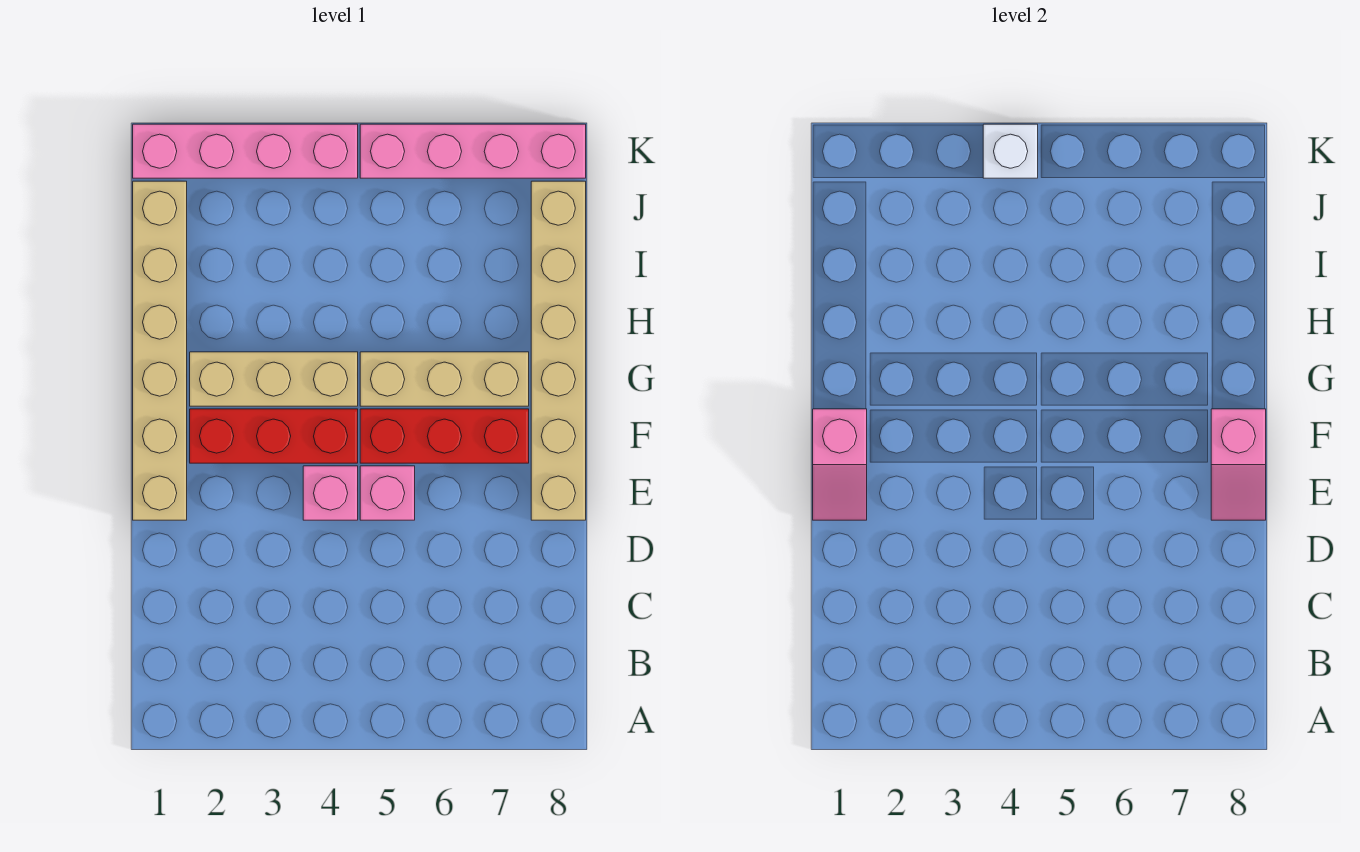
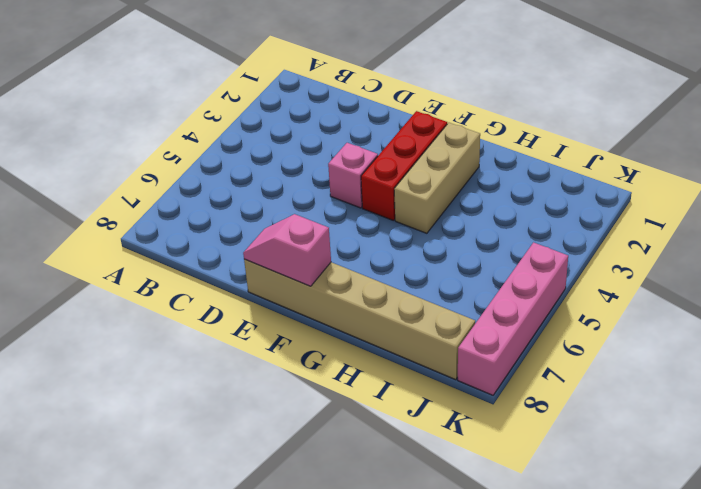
none -> tan brick E1:J1 level 1
none -> pink brick E5 level 1
none -> red brick F5:F7 level 1

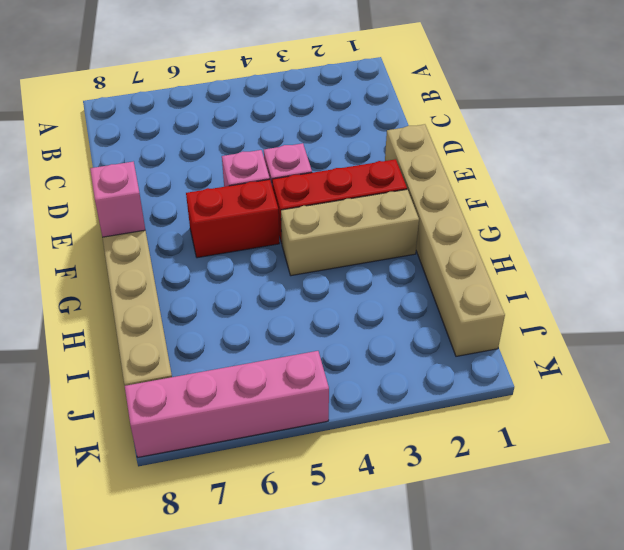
red brick F5:F6 level 1 -> red brick F5:F7 level 1
none -> tan brick G5:G7 level 1
none -> pink brick K1:K4 level 1
none -> pink slope E1:F1 level 2 top F

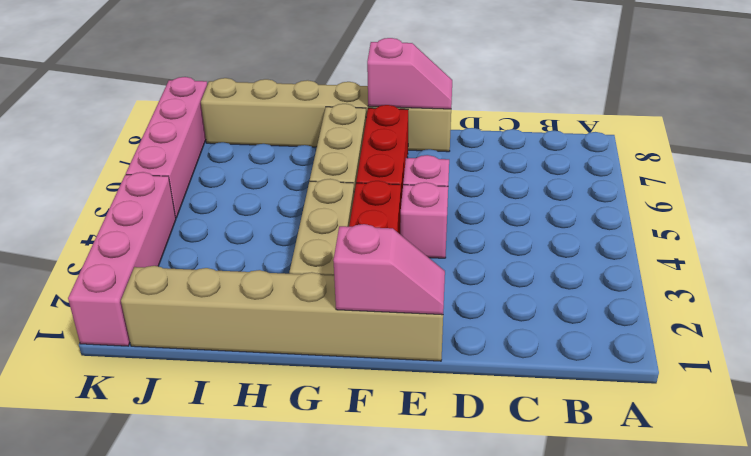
none -> white brick K4 level 2

